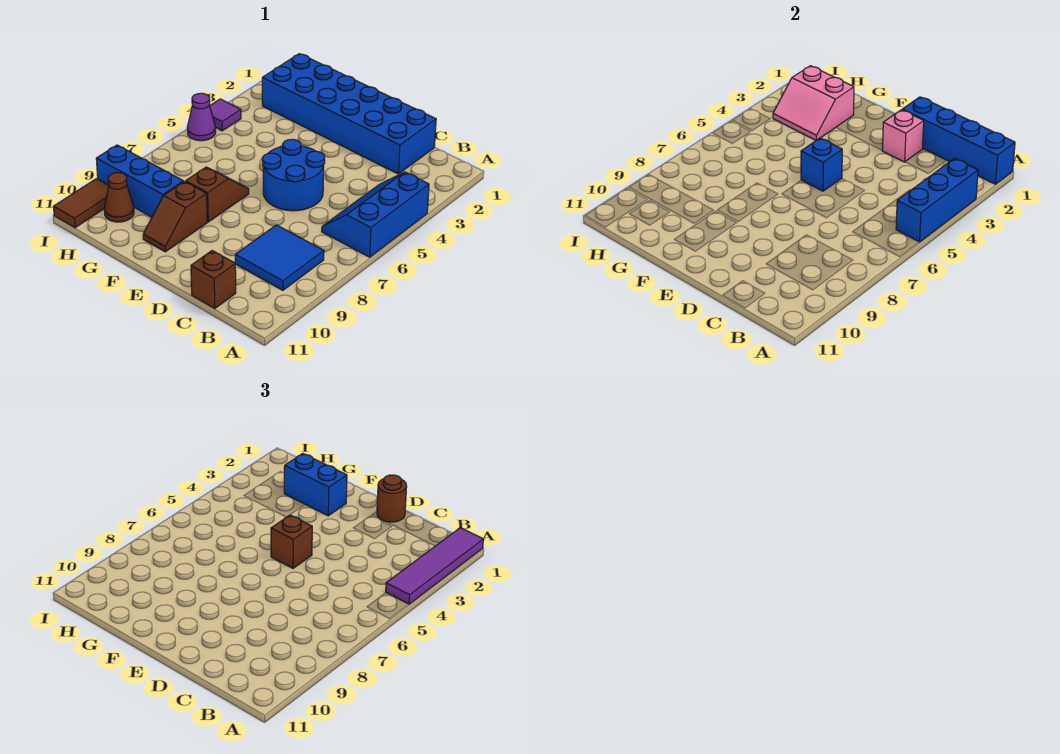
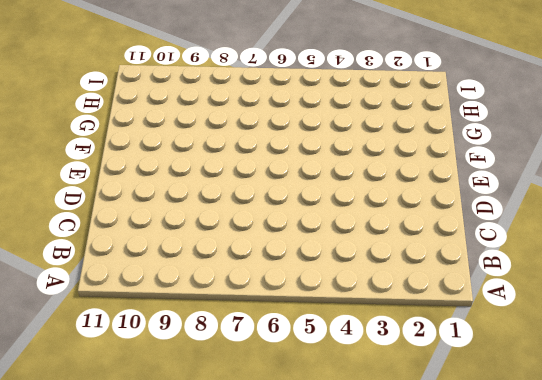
none -> blue slope A4:B6 level 1 top A
none -> blue tile B8:C9 level 1
none -> blue brick C1:H2 level 1

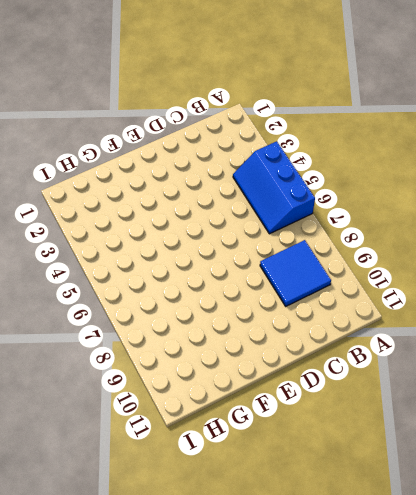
none -> blue brick C1:H2 level 1
none -> brown brick C11 level 1
none -> blue round brick D5:E6 level 1

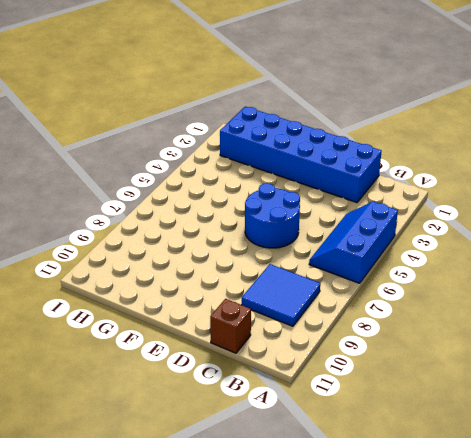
none -> brown slope F7:F8 level 1 top 8
none -> brown slope F9:F10 level 1 top 9
none -> blue brick G9:I9 level 1

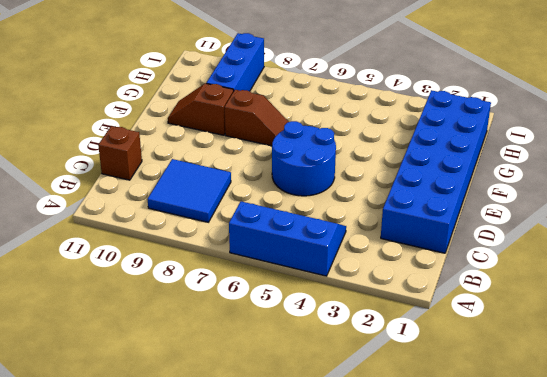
none -> brown cone H10 level 1
none -> purple tile I4 level 1
none -> purple cone I5 level 1

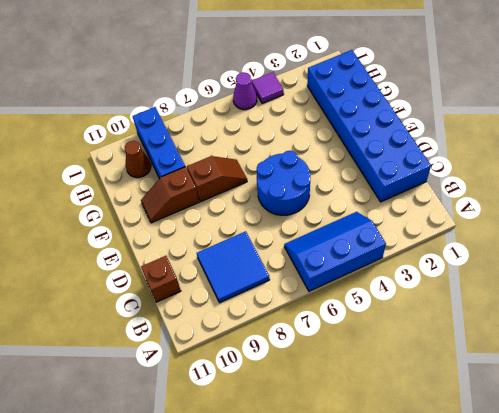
none -> brown tile I10:I11 level 1
none -> blue brick A1:D1 level 2
none -> blue brick A3:A5 level 2

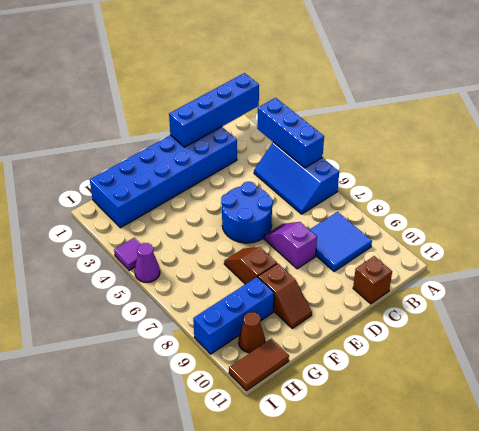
purple slope D7:D8 level 1 top 8 -> none
brown tile H11:I11 level 1 -> brown tile I10:I11 level 1
none -> pink brick D2 level 2
none -> blue brick E5 level 2
none -> pink slope G2:H3 level 2 top 2

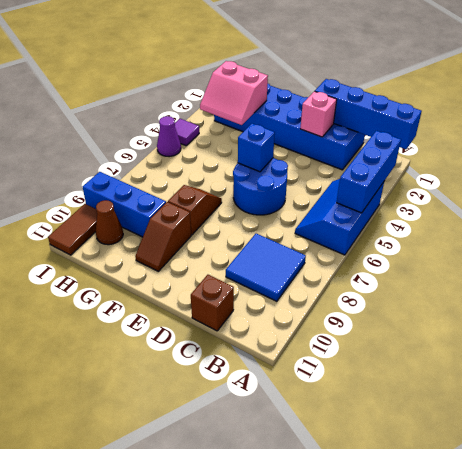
none -> purple tile A1:A4 level 3
none -> brown round brick D1 level 3
none -> brown brick E5 level 3

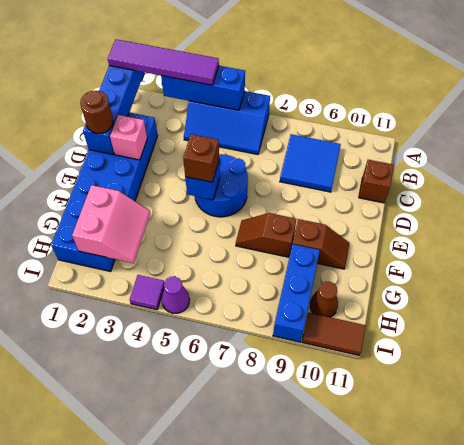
none -> blue brick F2:G2 level 3

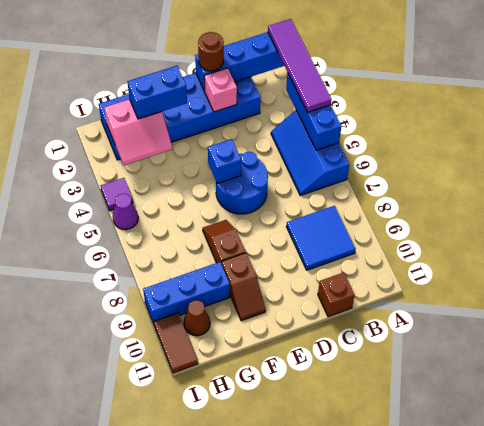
none -> brown brick E5 level 3

